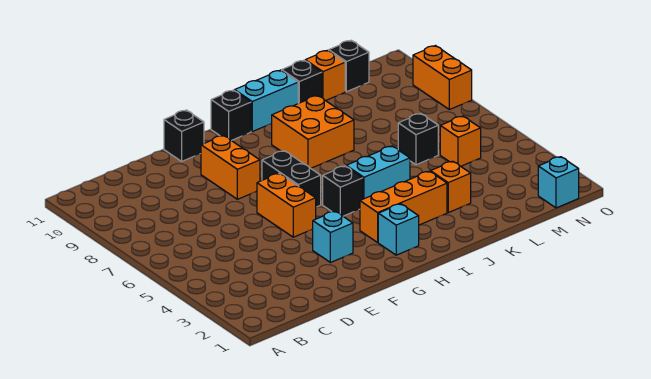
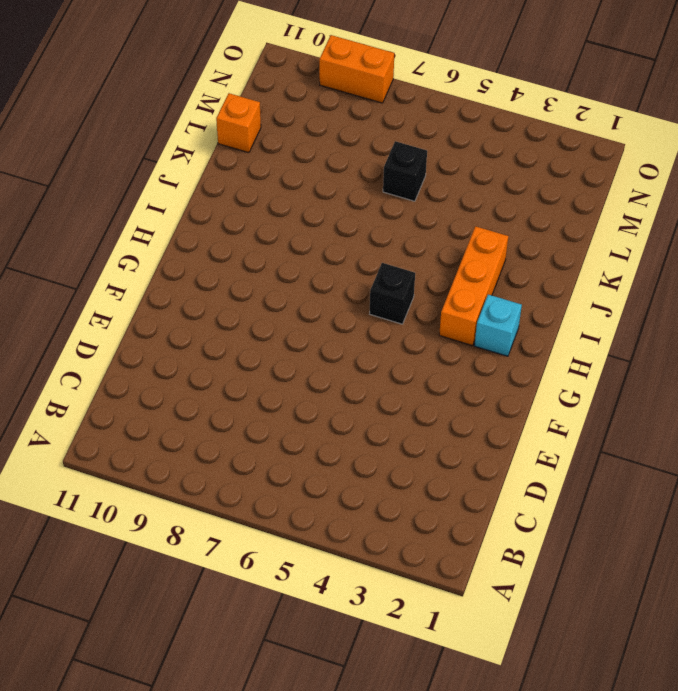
none -> cyan brick F3 level 1
none -> orange brick F5:F6 level 1
none -> orange brick F8:F9 level 1

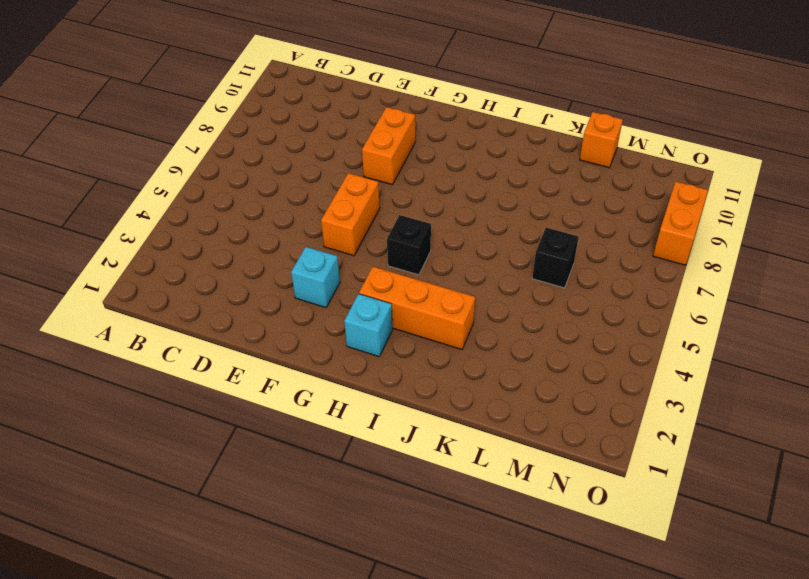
none -> black brick F11 level 1
none -> black brick G6:G7 level 1
none -> black brick H11 level 1

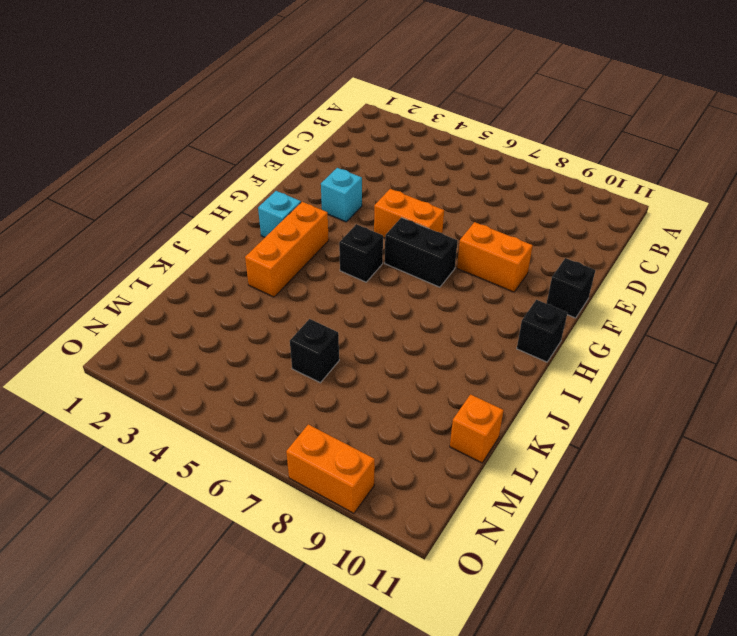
none -> cyan brick I5:J5 level 1
none -> orange brick I8:J9 level 1
none -> cyan brick I11:J11 level 1

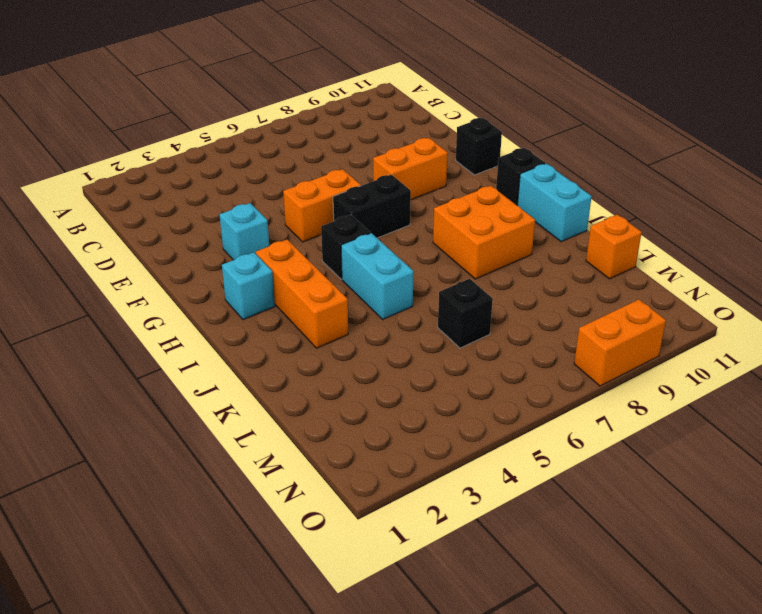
none -> orange brick K3 level 1
none -> black brick K11 level 1
none -> orange brick M5 level 1

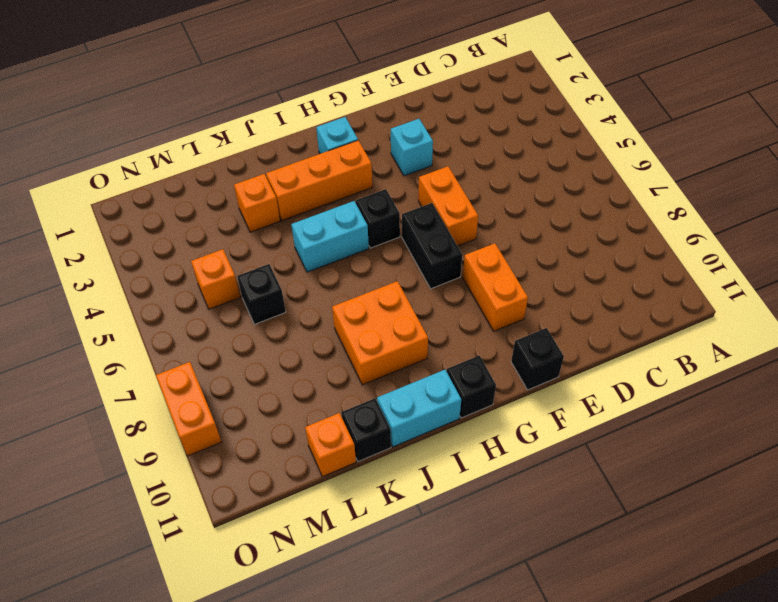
none -> black brick M11 level 1
none -> cyan brick N1 level 1

